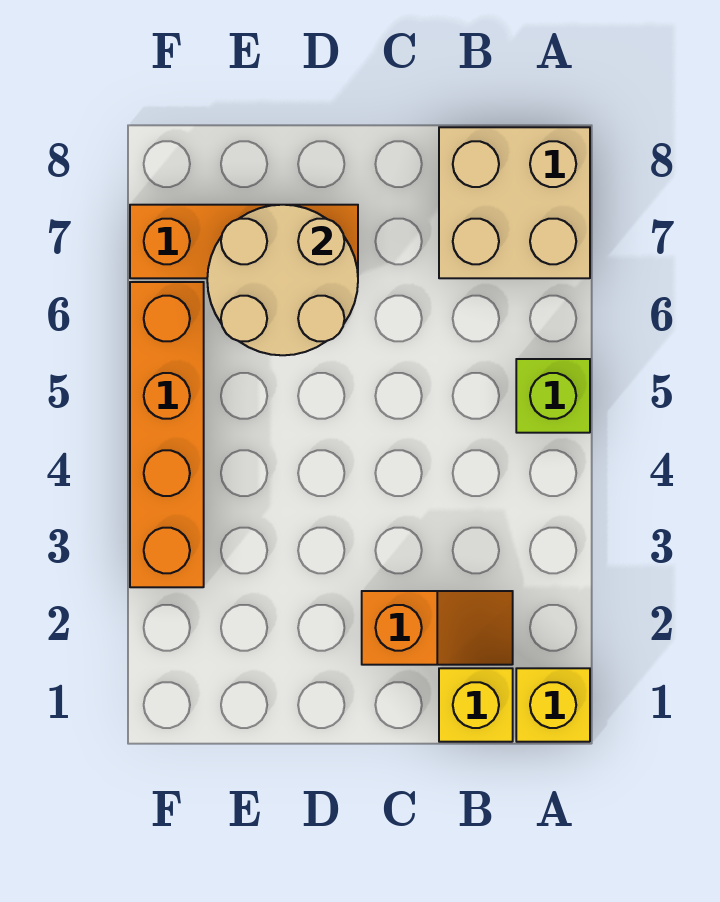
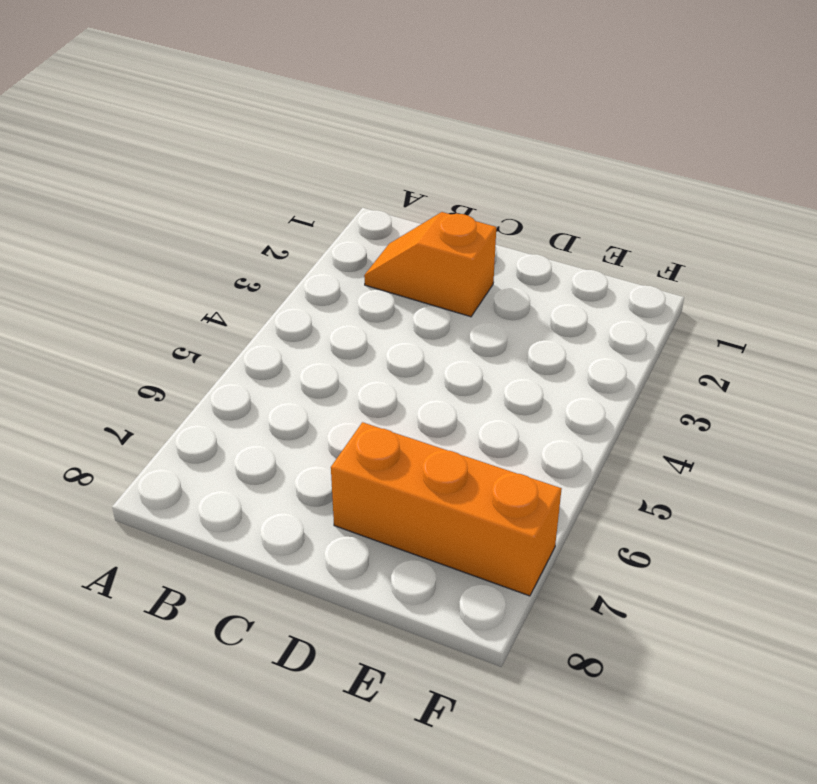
none -> yellow brick A1 level 1
none -> lime brick A5 level 1

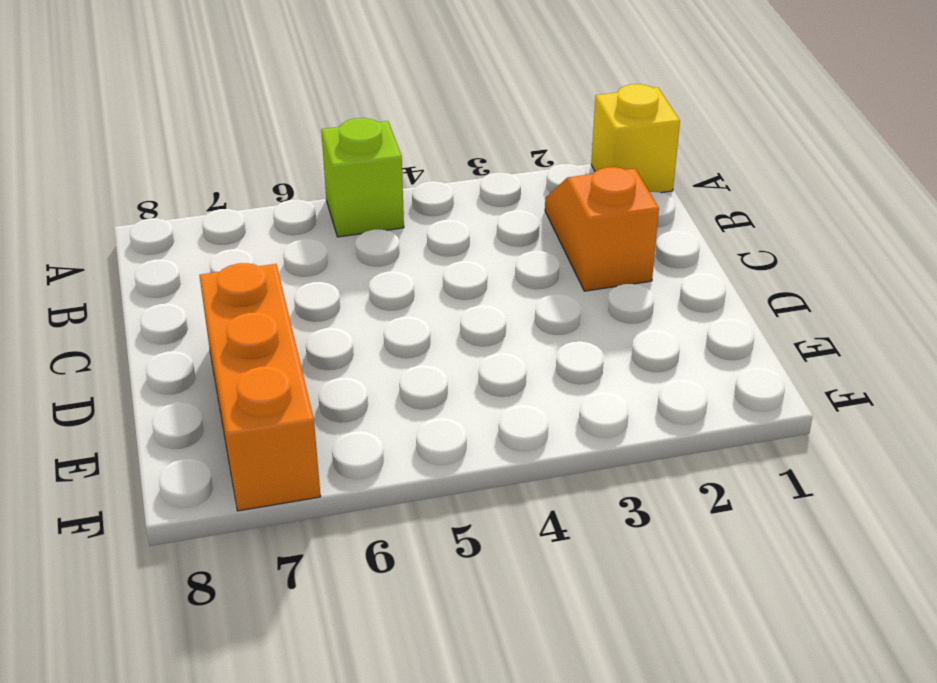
none -> tan brick A7:B8 level 1
none -> yellow brick B1 level 1

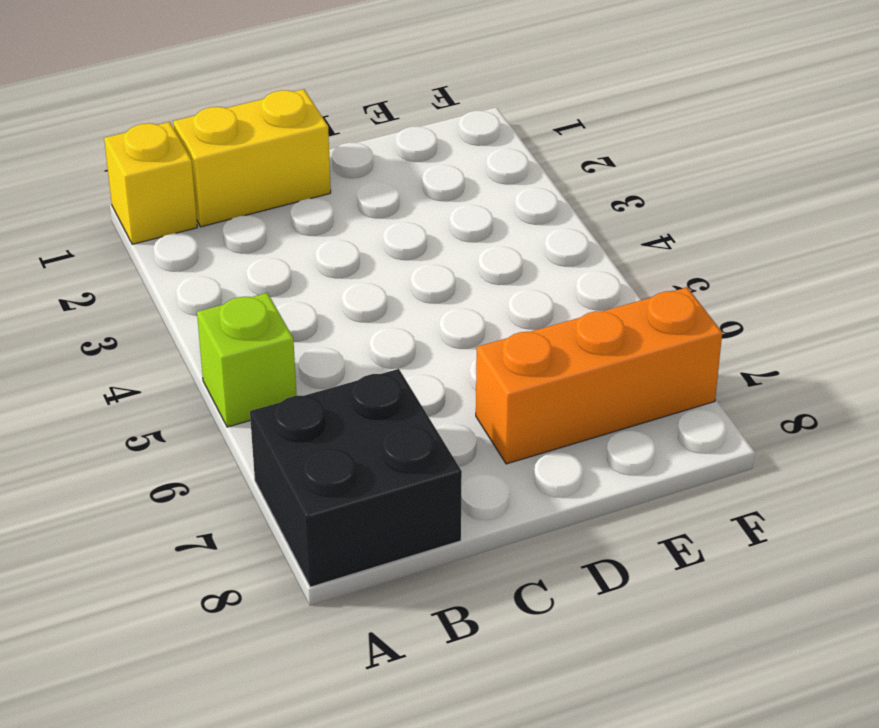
black brick A7:B8 level 1 -> tan brick A7:B8 level 1
yellow brick B1:C1 level 1 -> yellow brick B1 level 1
none -> orange slope B2:C2 level 1 top C
none -> orange brick F3:F6 level 1

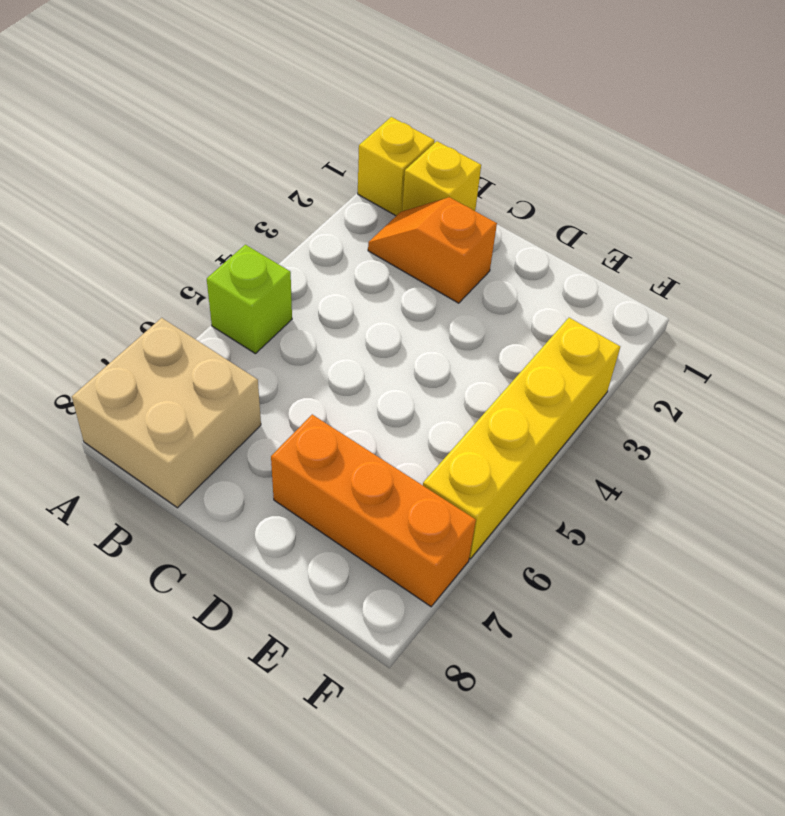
yellow brick F3:F6 level 1 -> orange brick F3:F6 level 1
none -> tan round brick D6:E7 level 2

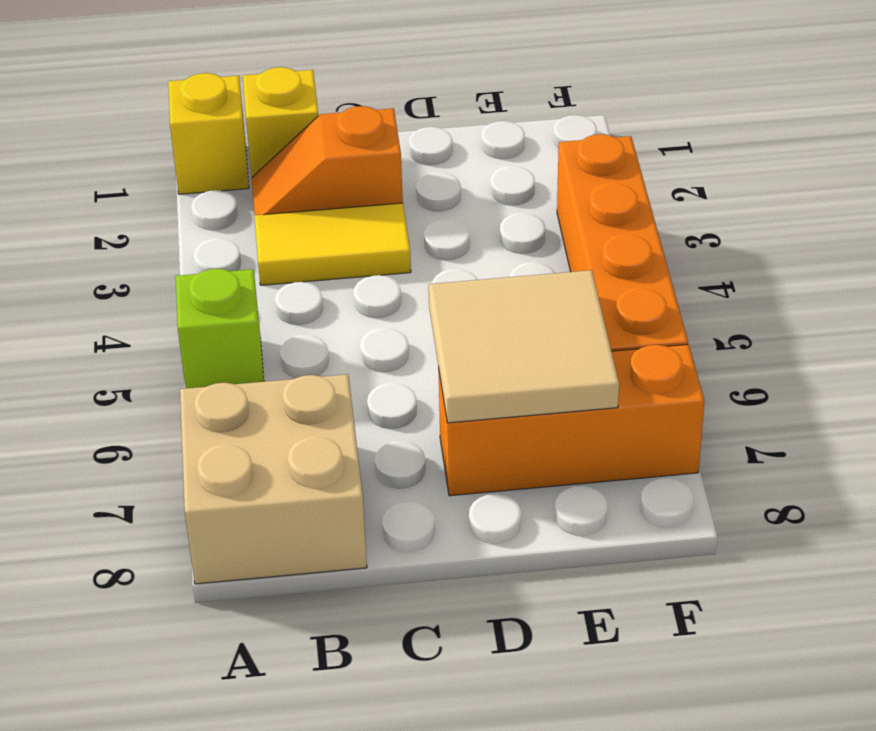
yellow tile B3:C3 level 1 -> none
tan tile D6:E7 level 2 -> tan round brick D6:E7 level 2

